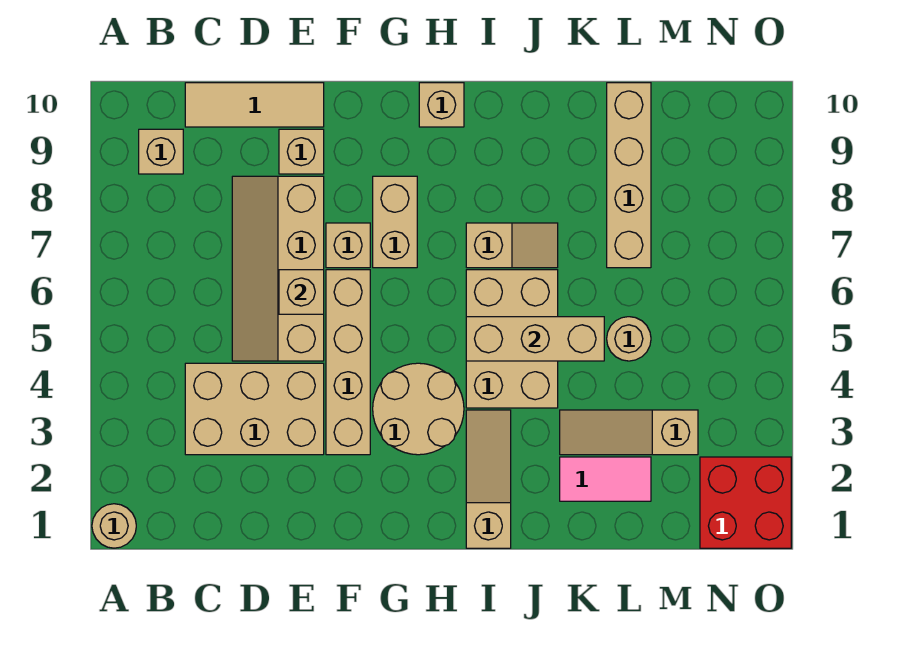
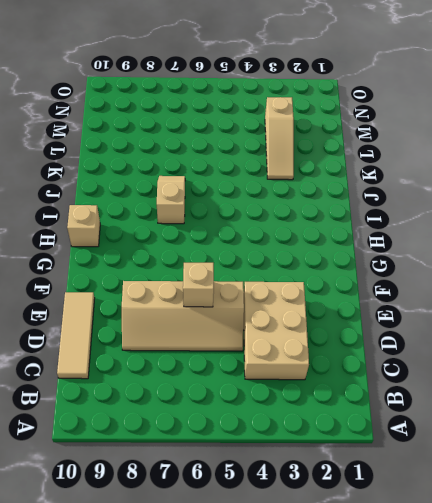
none -> tan round brick A1 level 1
none -> tan brick B9 level 1
none -> tan brick E9 level 1

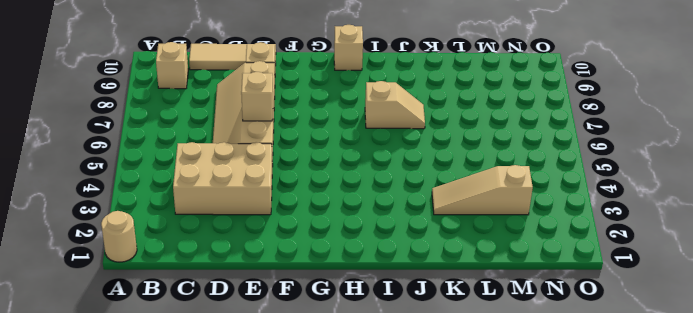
none -> tan brick F3:F6 level 1
none -> tan brick F7 level 1
none -> tan round brick G3:H4 level 1

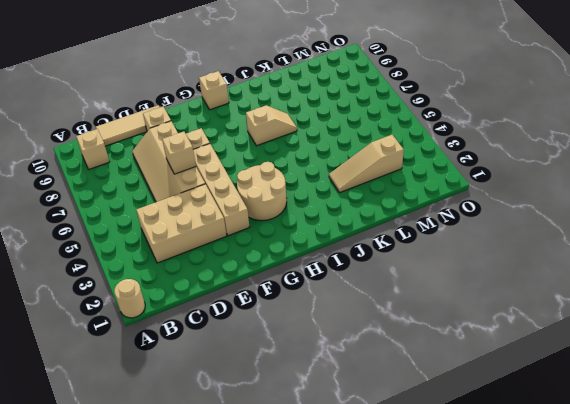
none -> tan brick G7:G8 level 1
none -> tan slope I1:I3 level 1 top 1
none -> tan brick I4:J6 level 1

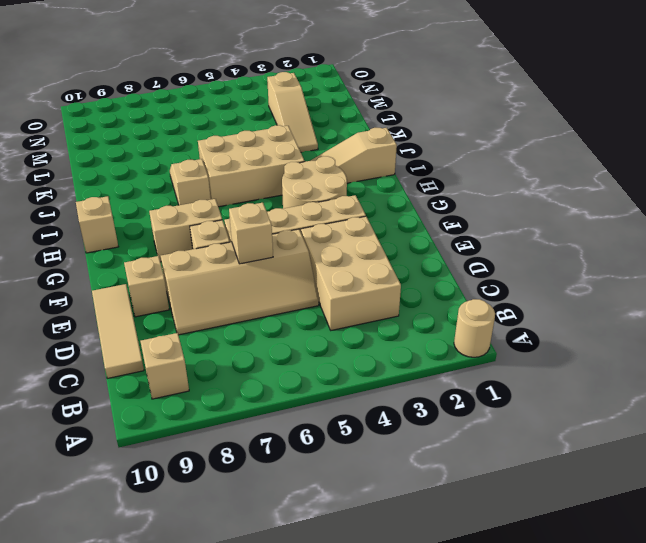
none -> pink tile K2:L2 level 1
none -> tan round brick L5 level 1
none -> tan brick L7:L10 level 1

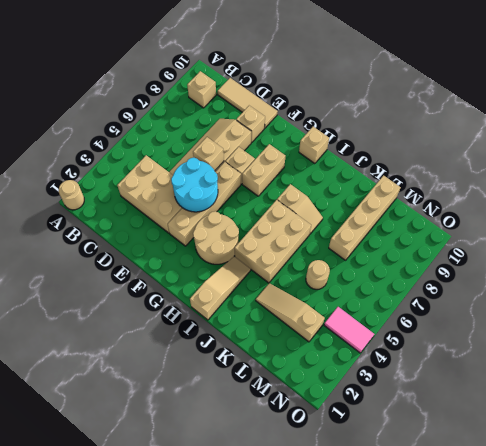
cyan round brick E4:F5 level 2 -> none
pink tile N4:O4 level 1 -> pink tile K2:L2 level 1
none -> red brick N1:O2 level 1
none -> tan brick I5:K5 level 2

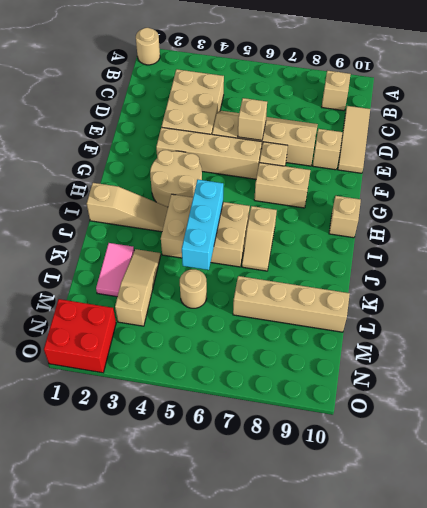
cyan brick I5:K5 level 2 -> tan brick I5:K5 level 2

